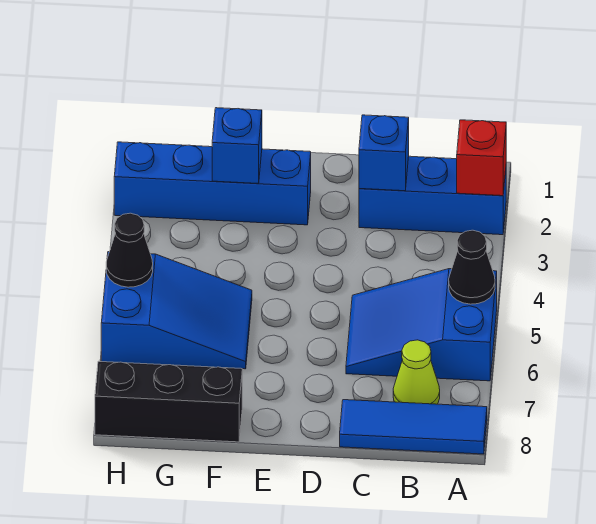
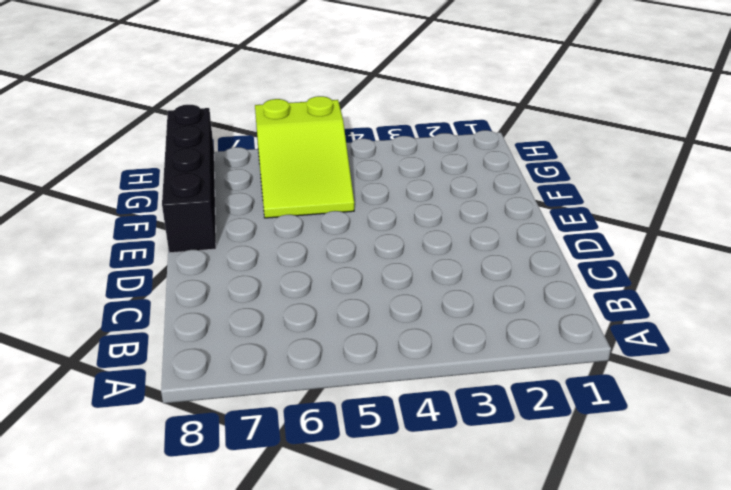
black brick E8:H8 level 1 -> black brick F8:H8 level 1
lime slope F5:H6 level 1 top H -> blue slope F5:H6 level 1 top H
none -> blue brick A2:C2 level 1
none -> blue slope A5:C6 level 1 top A
none -> blue tile A8:C8 level 1

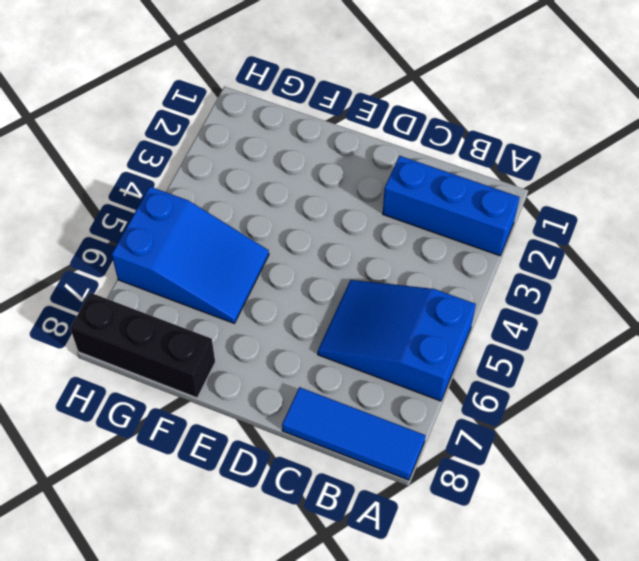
none -> lime cone B7 level 1
none -> blue brick E2:H2 level 1
none -> red brick A2 level 2

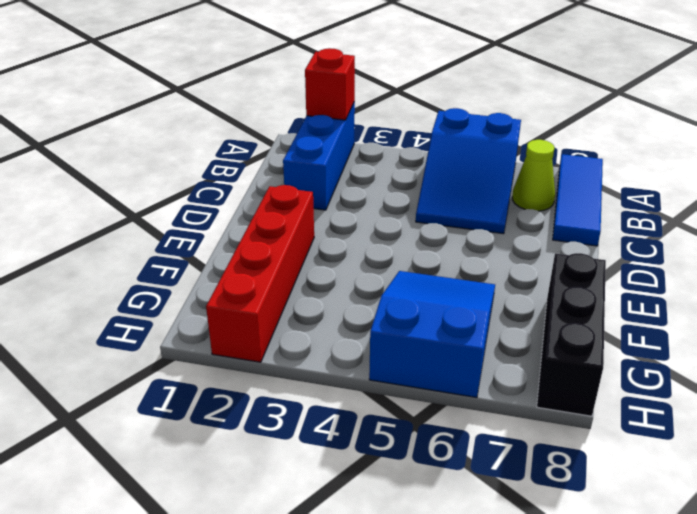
red brick E2:H2 level 1 -> blue brick E2:H2 level 1
none -> black cone A5 level 2
none -> blue brick C2 level 2
none -> blue brick F2 level 2

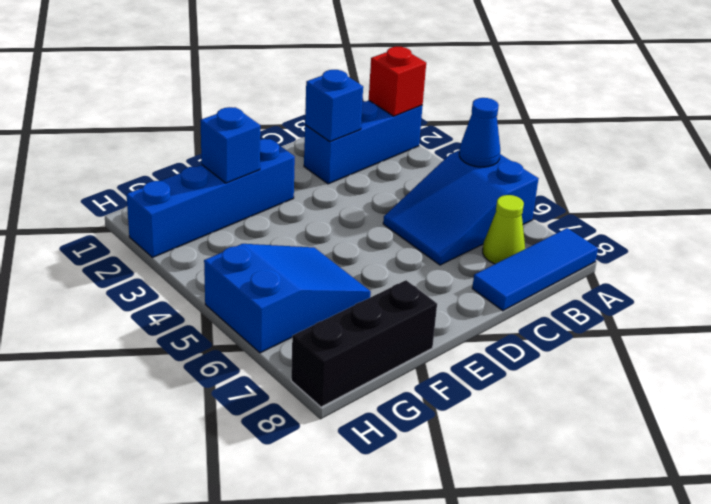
blue cone A5 level 2 -> black cone A5 level 2
none -> black cone H5 level 2

